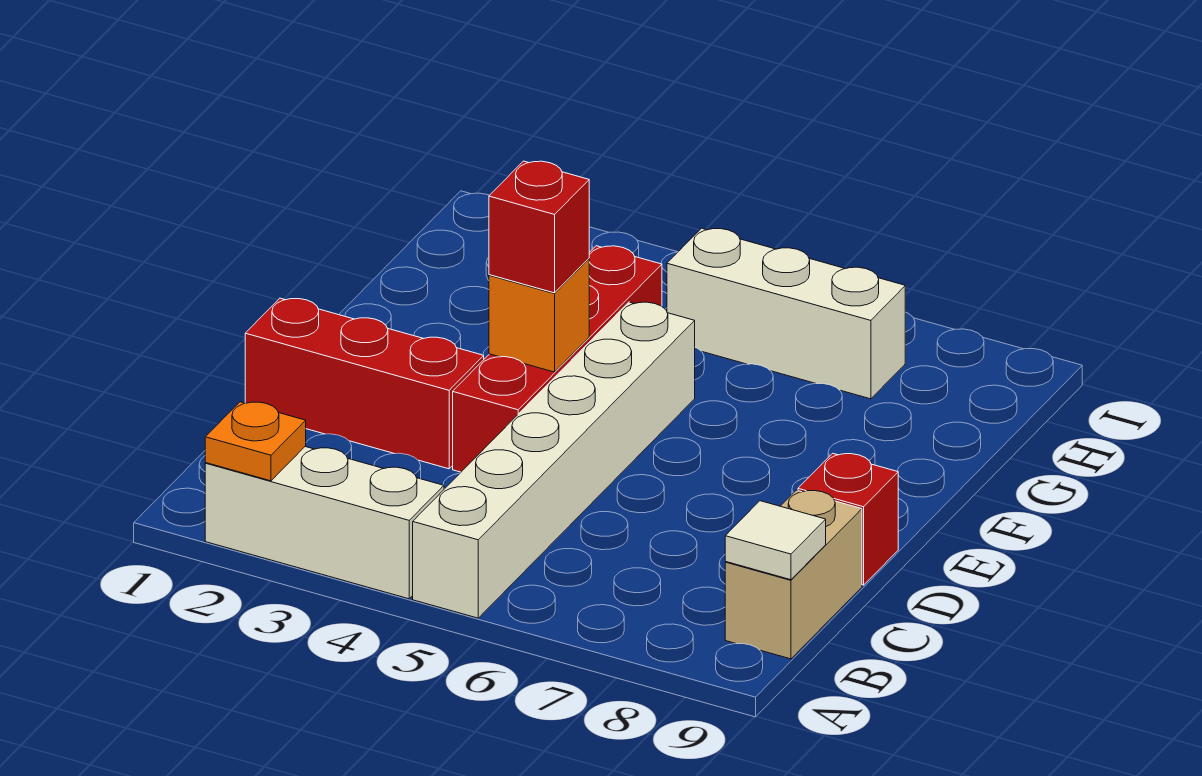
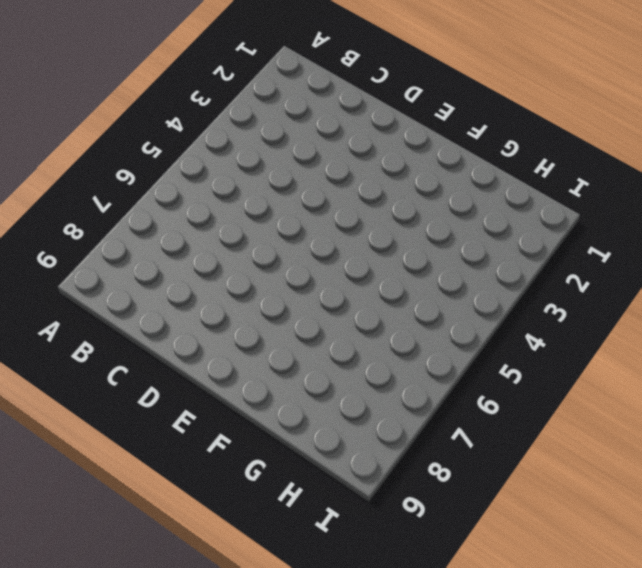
none -> white brick A2:A4 level 1
none -> white brick A5:F5 level 1

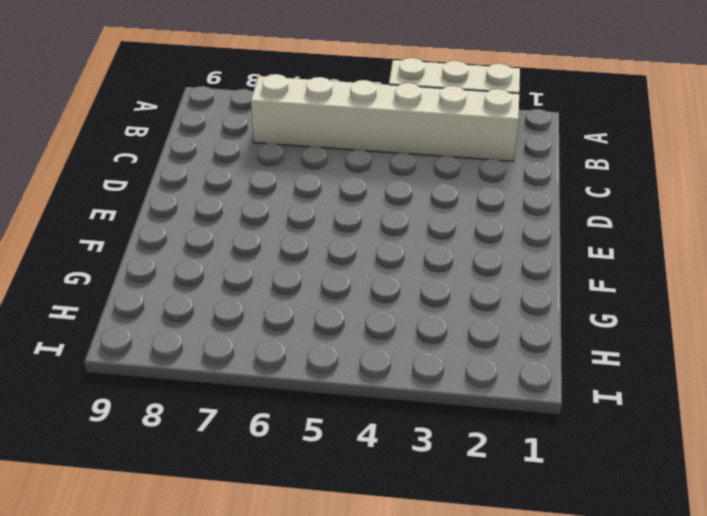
white brick B2:B7 level 1 -> white brick A5:F5 level 1
none -> tan brick B9:C9 level 1
none -> red brick D1:D3 level 1

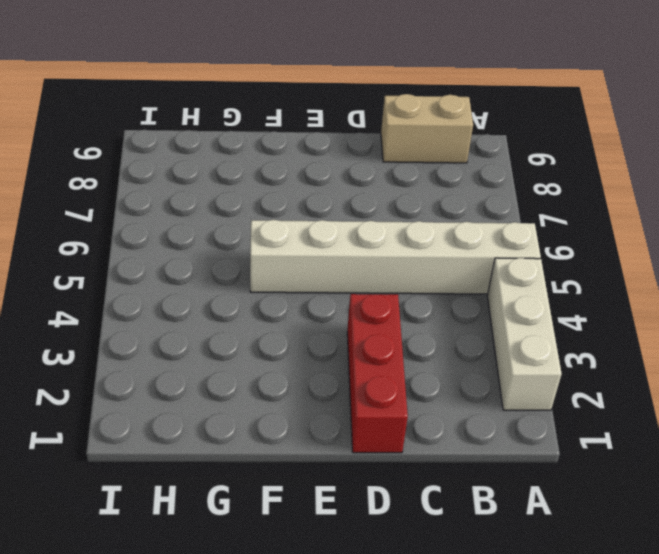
none -> red brick D4:G4 level 1
none -> red brick D9 level 1

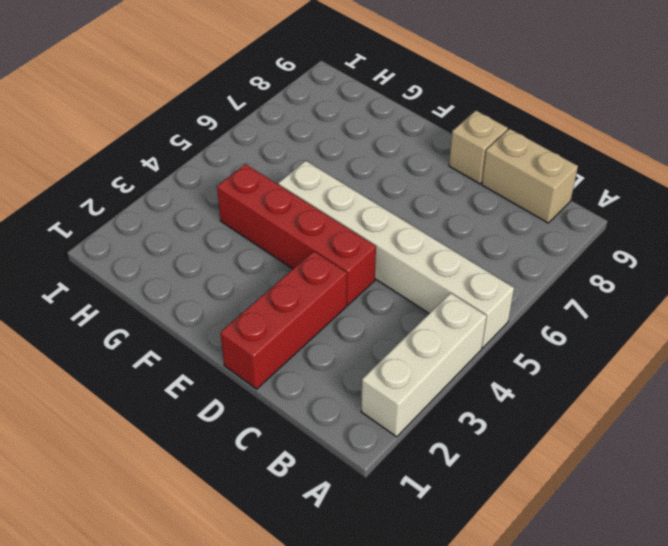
tan brick D9 level 1 -> red brick D9 level 1
none -> white brick H5:H7 level 1
none -> orange plate A2 level 2

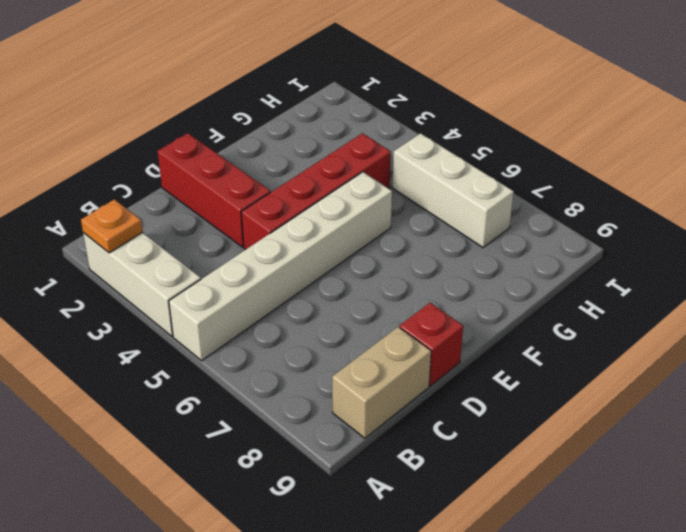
none -> white tile B9 level 2
none -> orange brick E4 level 2

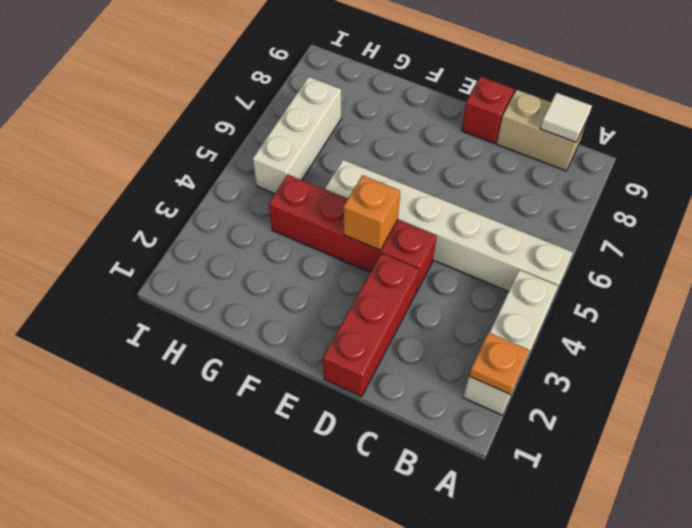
none -> red brick E4 level 3

